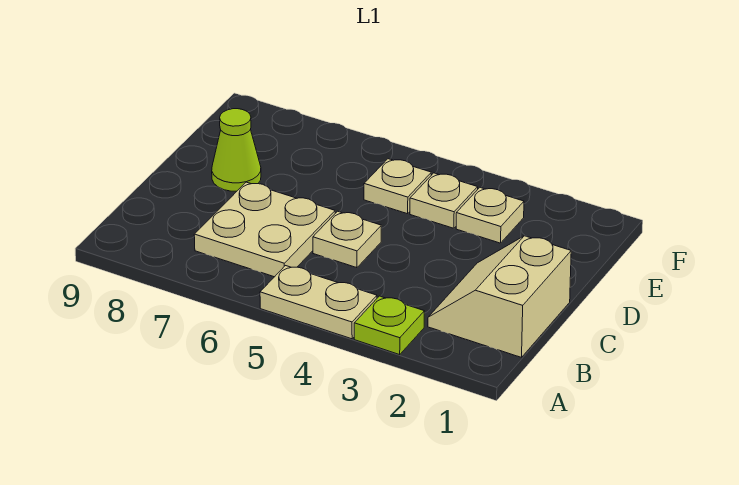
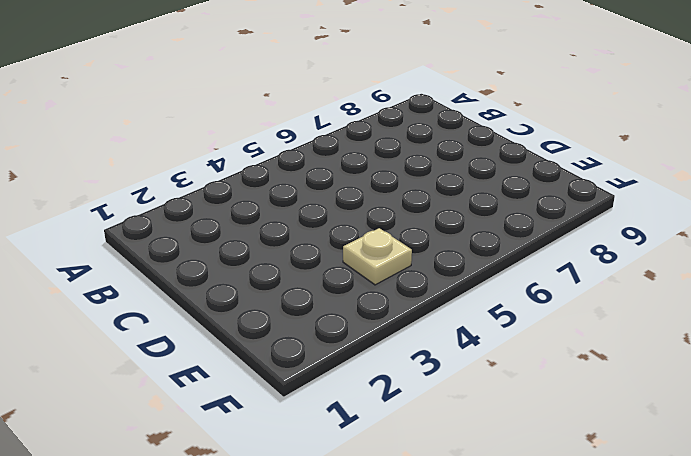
none -> lime plate A3 level 1
none -> tan plate A4:A5 level 1

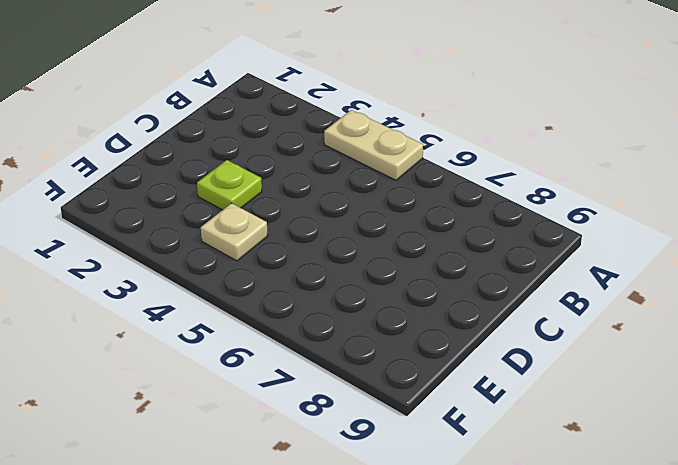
lime plate D3 level 1 -> lime plate A3 level 1
none -> tan slope B1:C2 level 1 top 1
none -> tan plate B6:C7 level 1

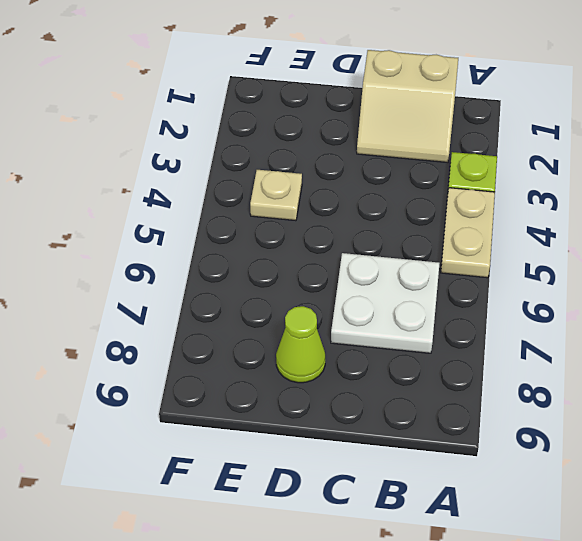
white plate B6:C7 level 1 -> tan plate B6:C7 level 1
none -> tan plate C5 level 1
none -> tan plate E3 level 1

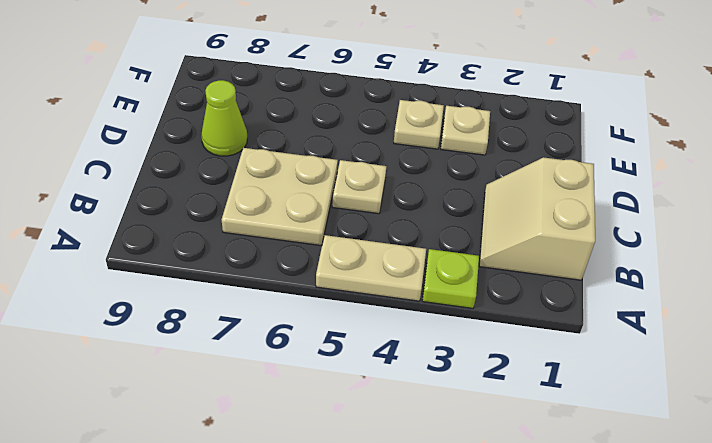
none -> tan plate E5 level 1

